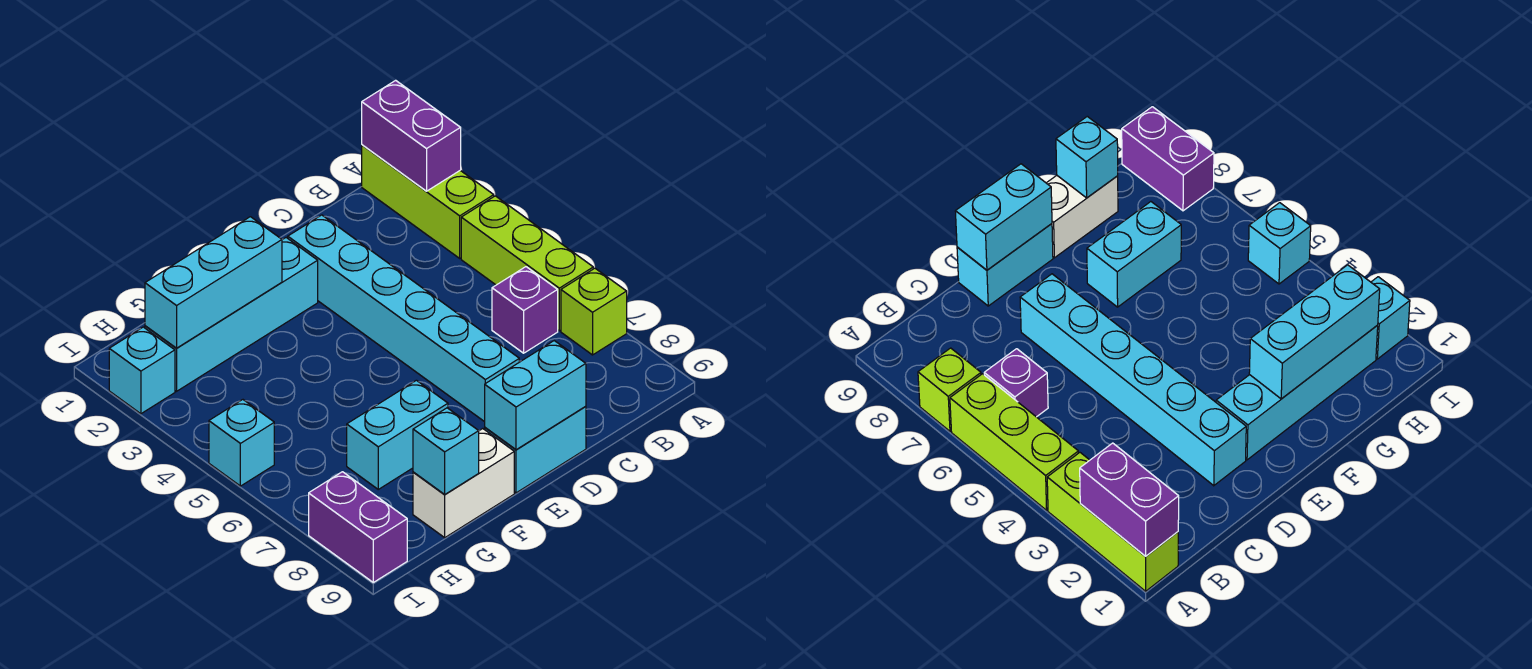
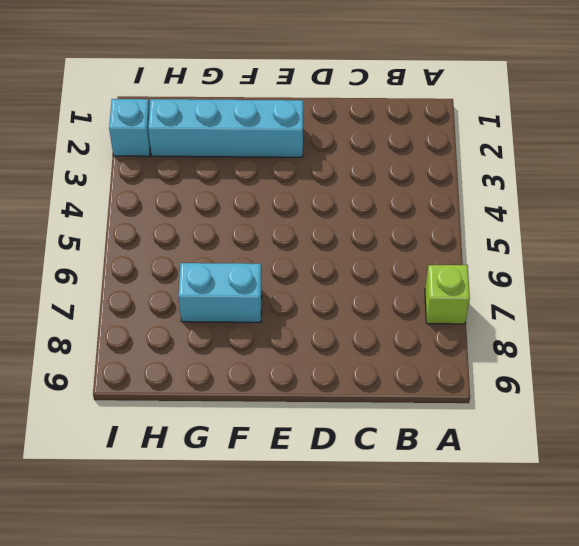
none -> lime brick A1:A3 level 1
none -> lime brick A4:A6 level 1
none -> purple brick B6 level 1

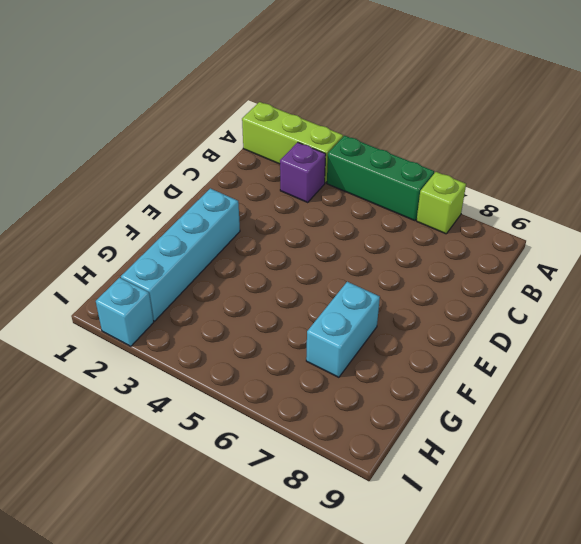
green brick A4:A6 level 1 -> lime brick A4:A6 level 1
purple brick B3 level 1 -> purple brick B6 level 1
none -> cyan brick D2:D7 level 1
none -> cyan brick D9:E9 level 1
none -> white brick F9:G9 level 1

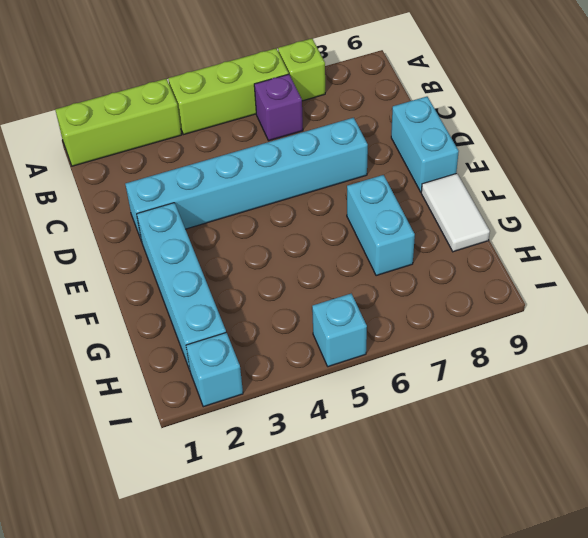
white tile F9:G9 level 1 -> white brick F9:G9 level 1
none -> purple brick I8:I9 level 1
none -> purple brick A1:A2 level 2
none -> cyan brick D9:E9 level 2

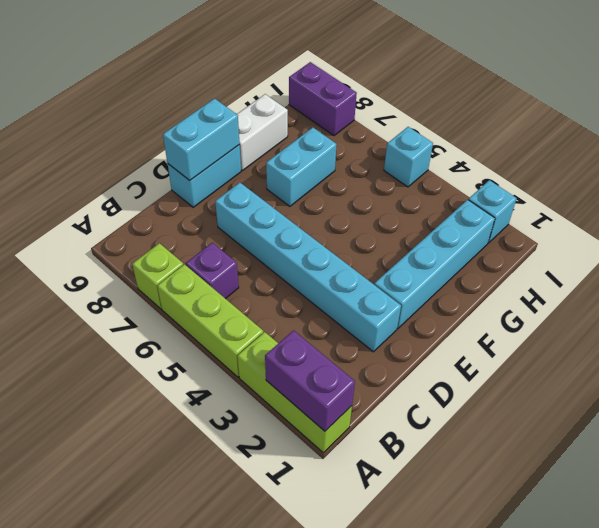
none -> cyan brick F2:H2 level 2
none -> cyan brick G9 level 2

